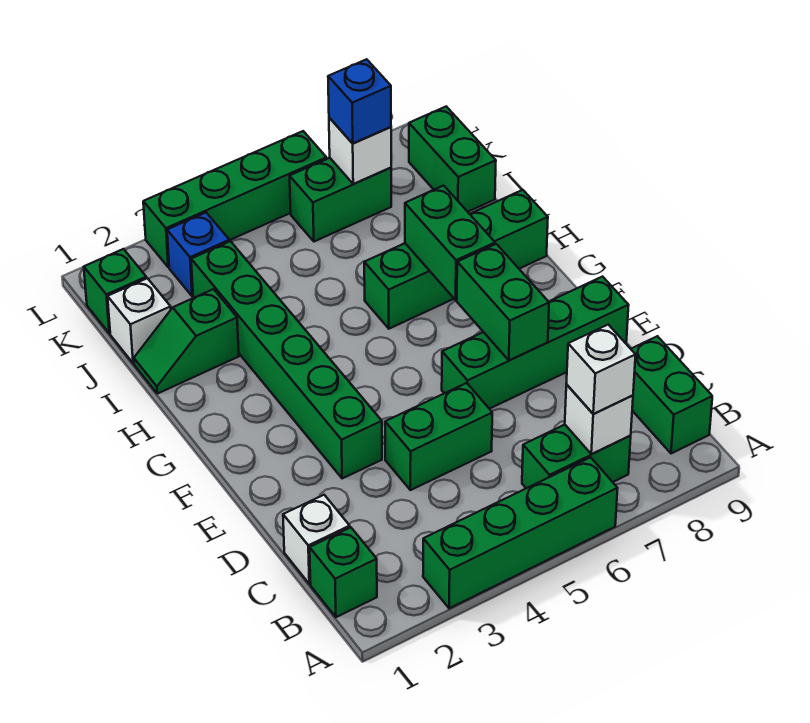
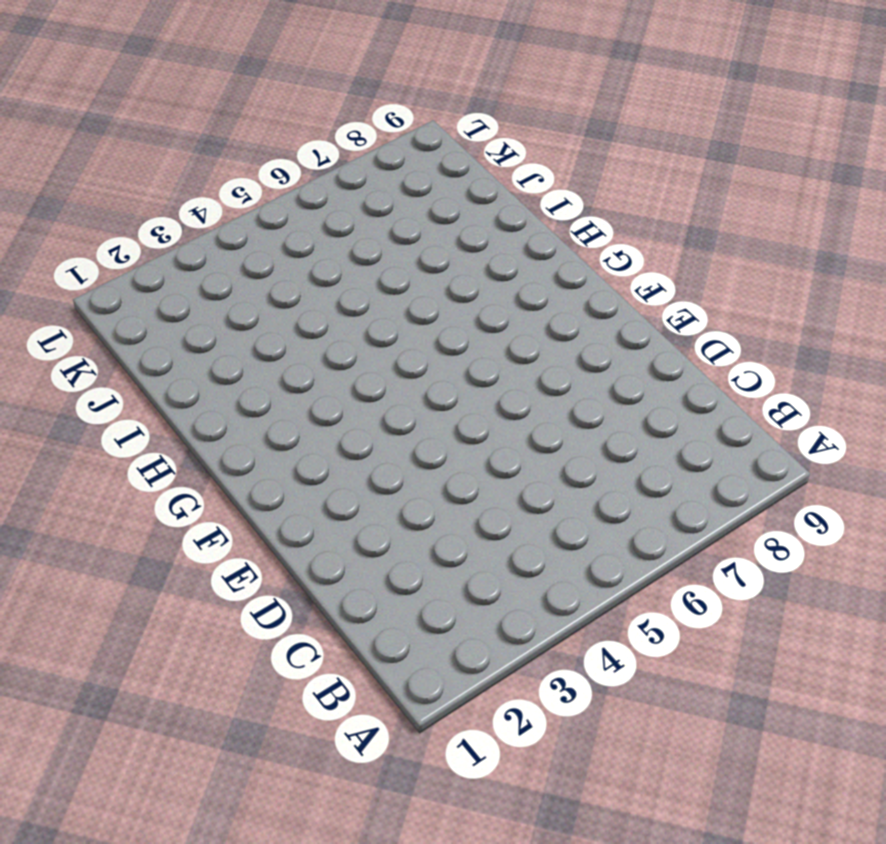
none -> green brick A3:A6 level 1
none -> green brick B1 level 1
none -> green brick B6:B7 level 1

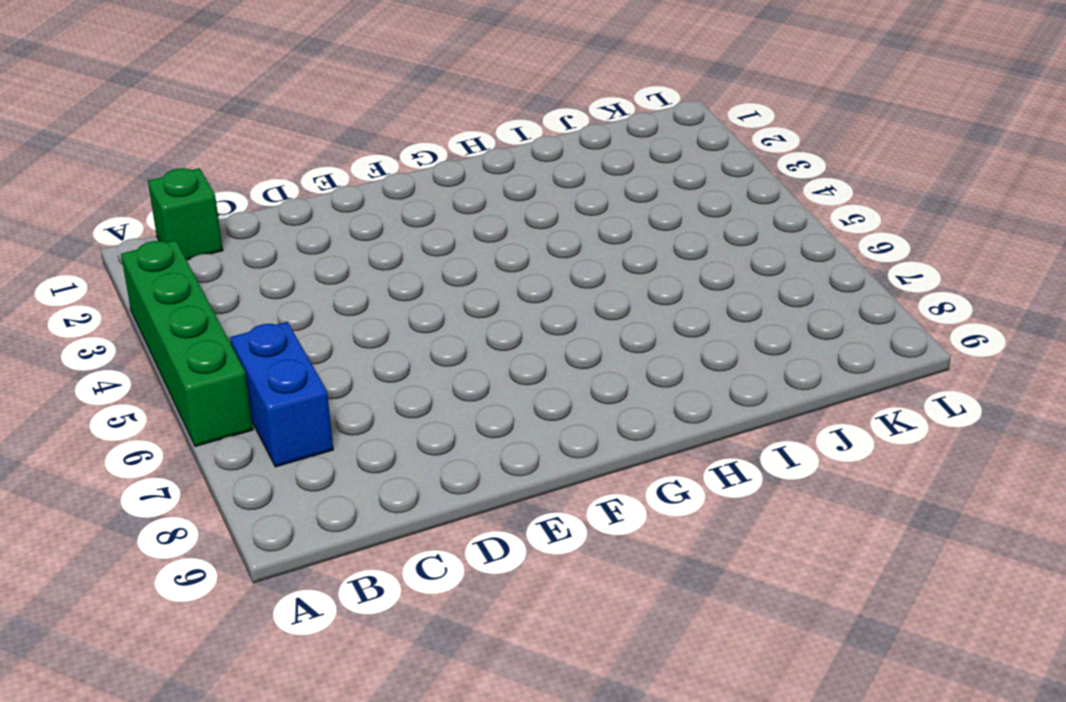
blue brick B6:B7 level 1 -> green brick B6:B7 level 1
none -> green brick B9:C9 level 1
none -> white brick C1 level 1
none -> green brick D4:D5 level 1

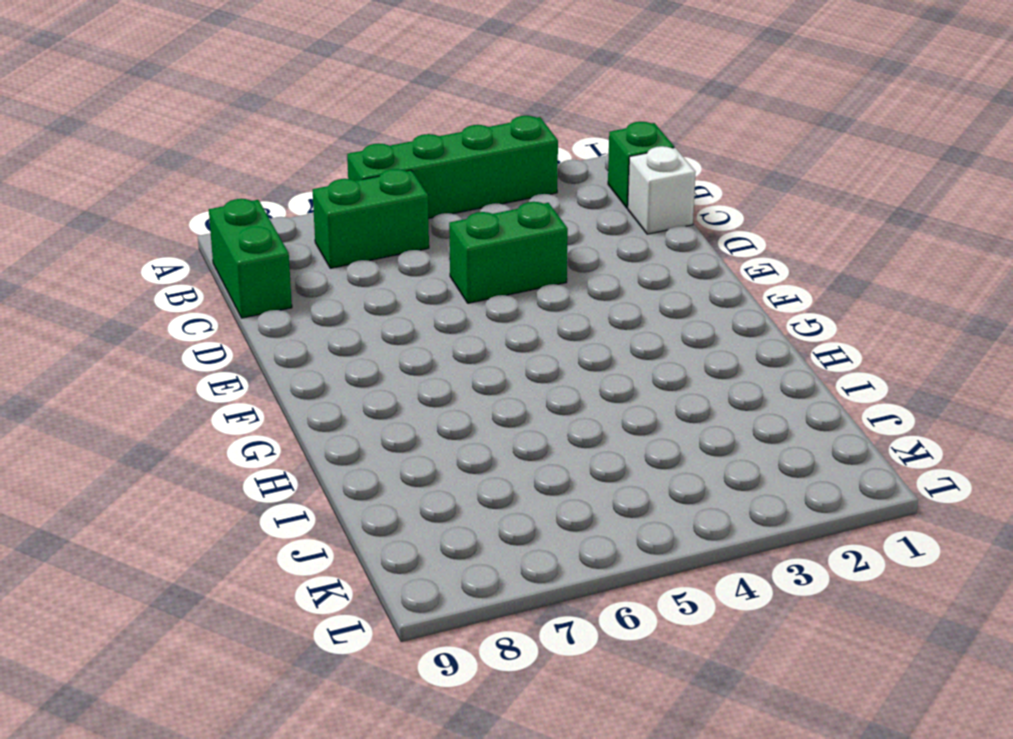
none -> green brick E3:J3 level 1
none -> green brick E6:E9 level 1
none -> green brick H6:H9 level 1

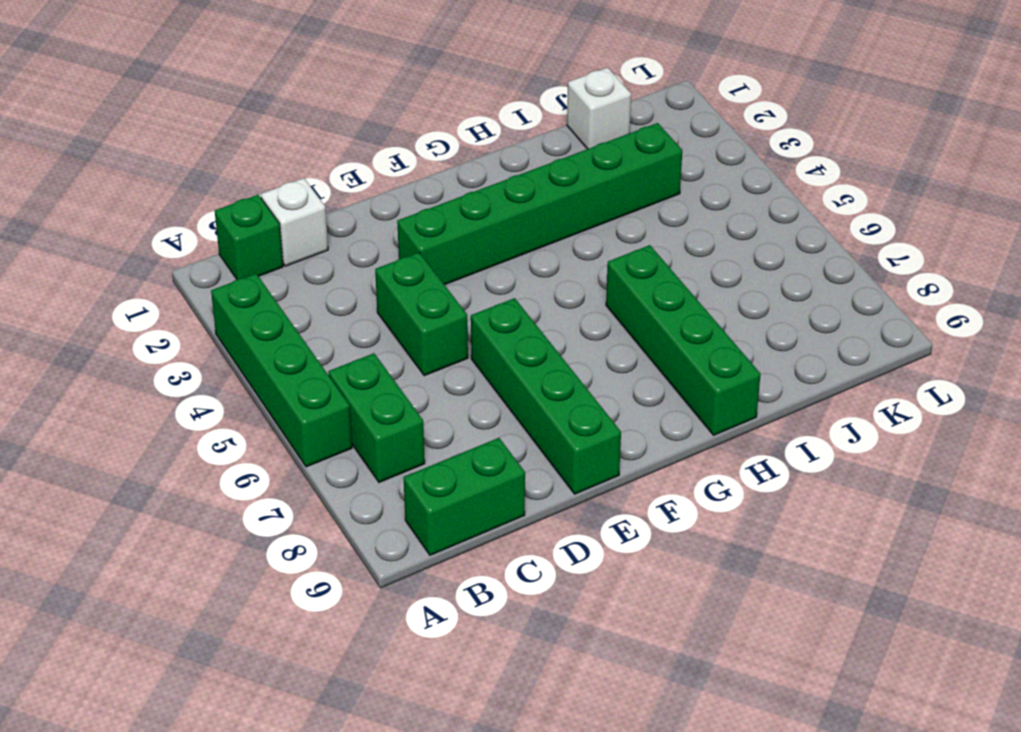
none -> green slope I1:I2 level 1 top 2
none -> green brick J9:K9 level 1
none -> green brick K1 level 1

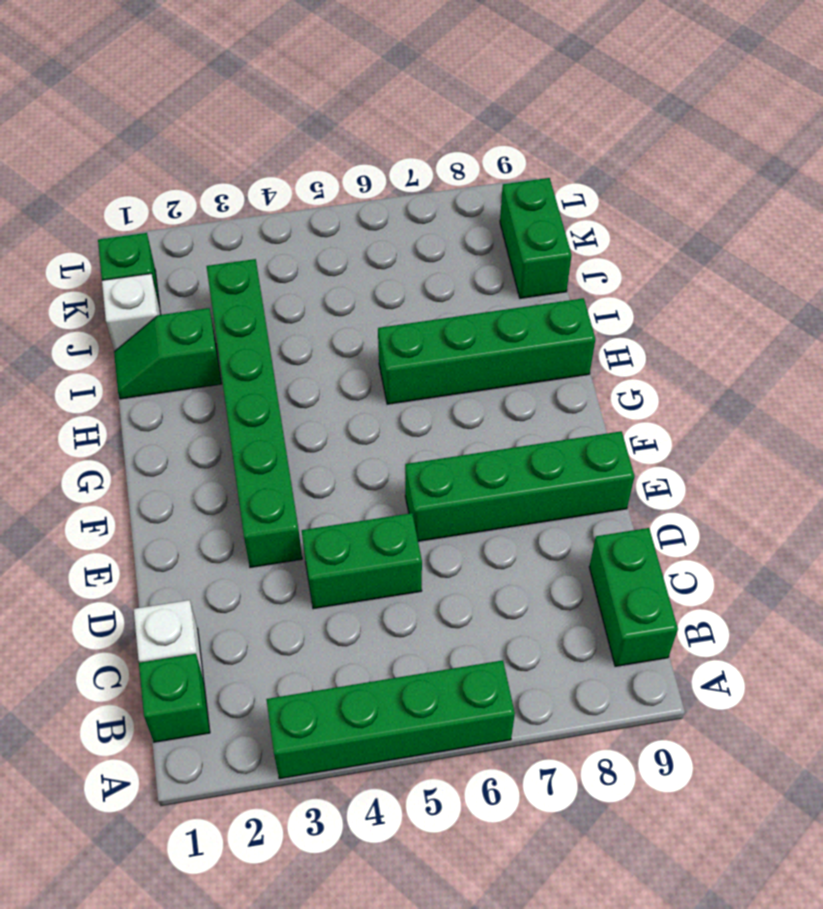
none -> green brick B6:B7 level 1
none -> blue brick K3 level 1
none -> green brick K6:K7 level 1

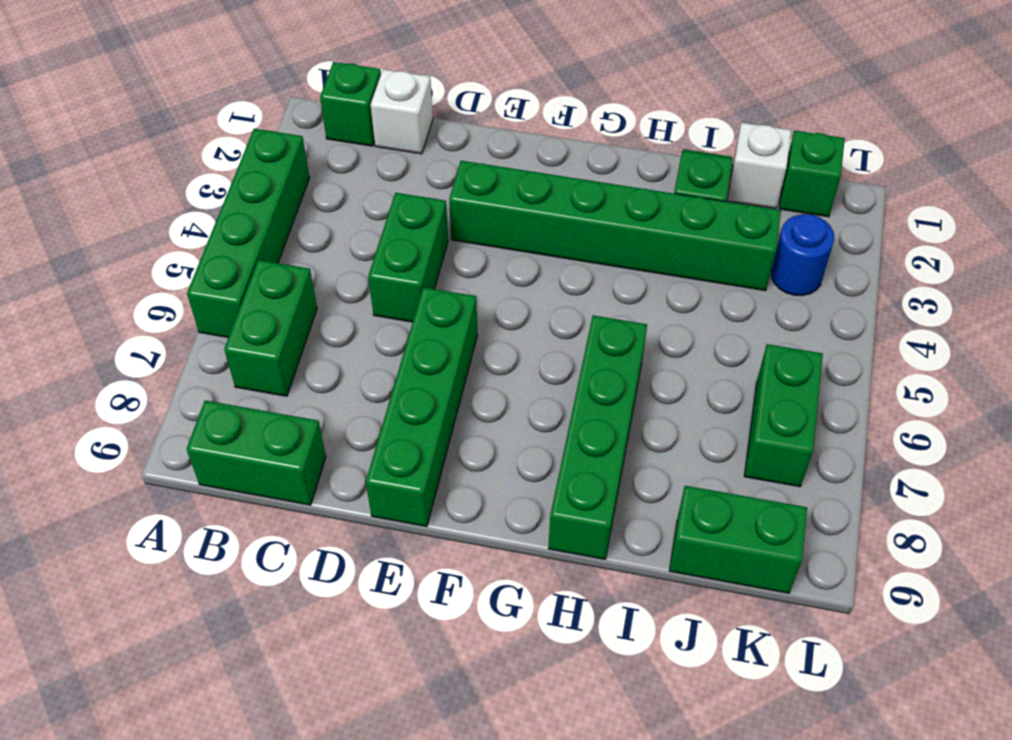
blue round brick K3 level 1 -> blue brick K3 level 1
none -> green brick L3:L6 level 1
none -> white brick B7 level 2
none -> green brick E7:F7 level 2

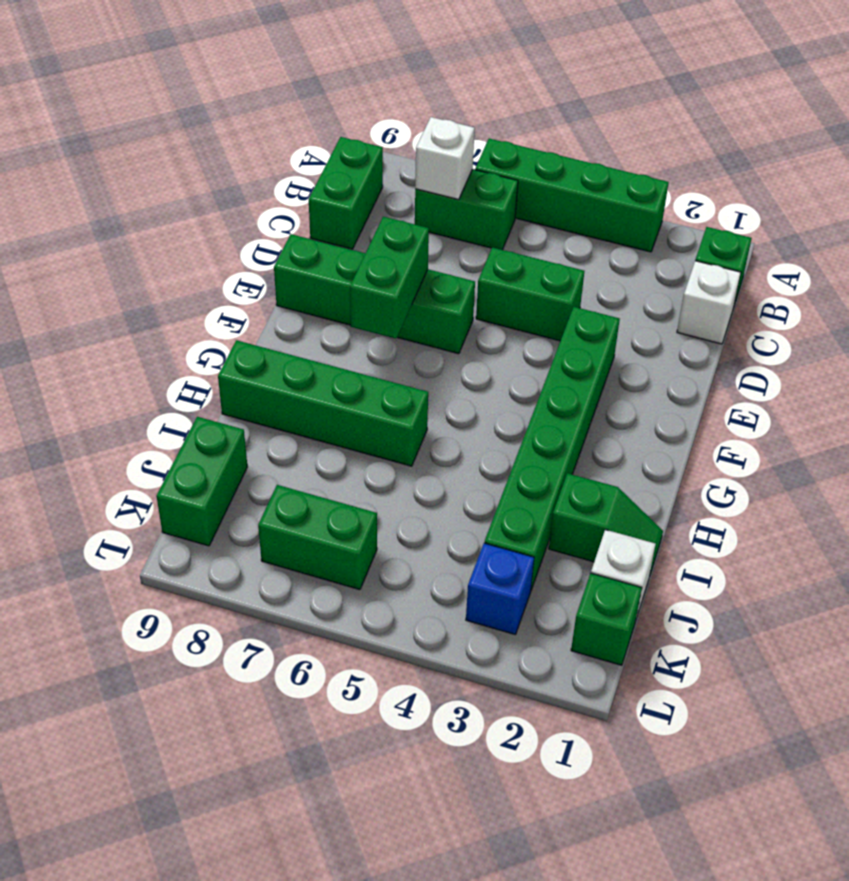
none -> green brick L3:L6 level 1
none -> green brick G7:H7 level 2
none -> white brick K7 level 2

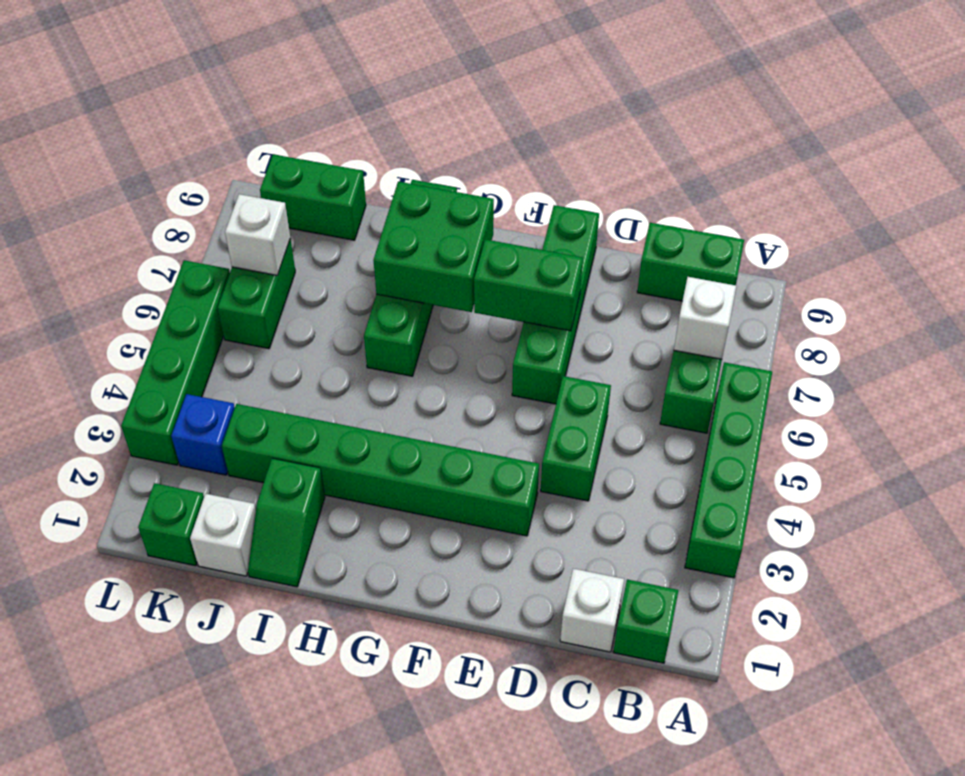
green brick G7:H8 level 2 -> green brick G7:H7 level 2
none -> white brick B7 level 3
none -> blue brick K7 level 3

